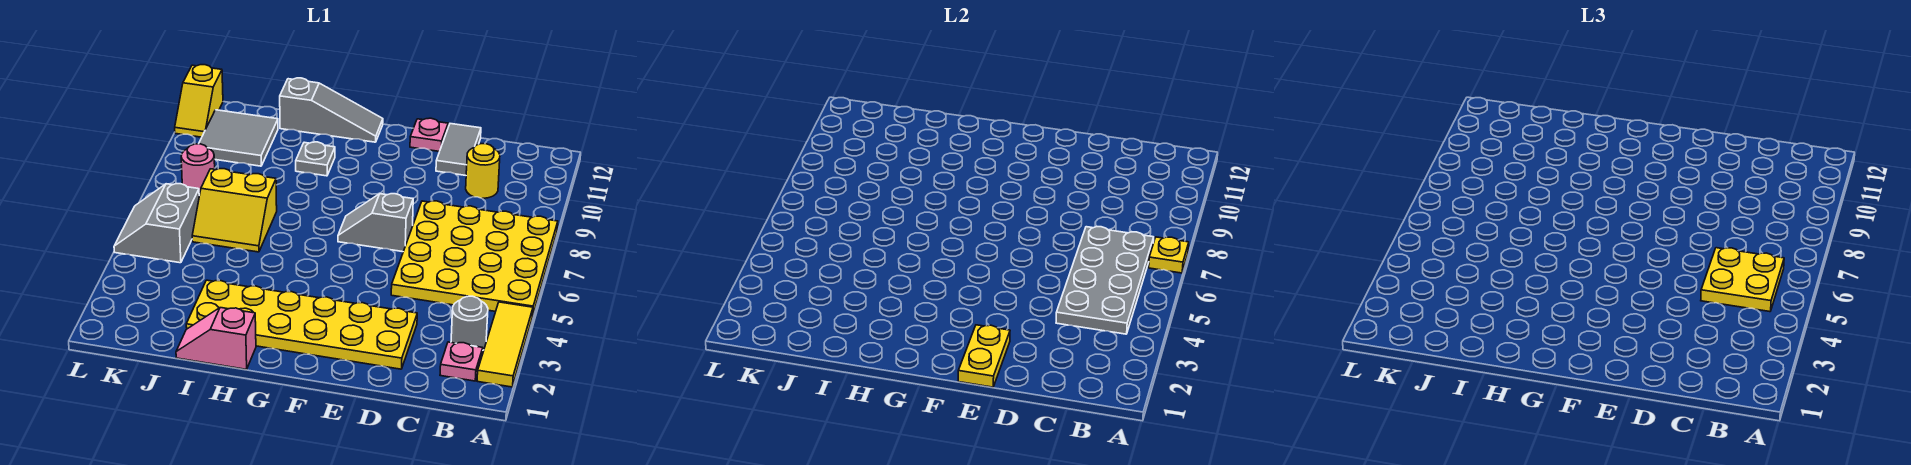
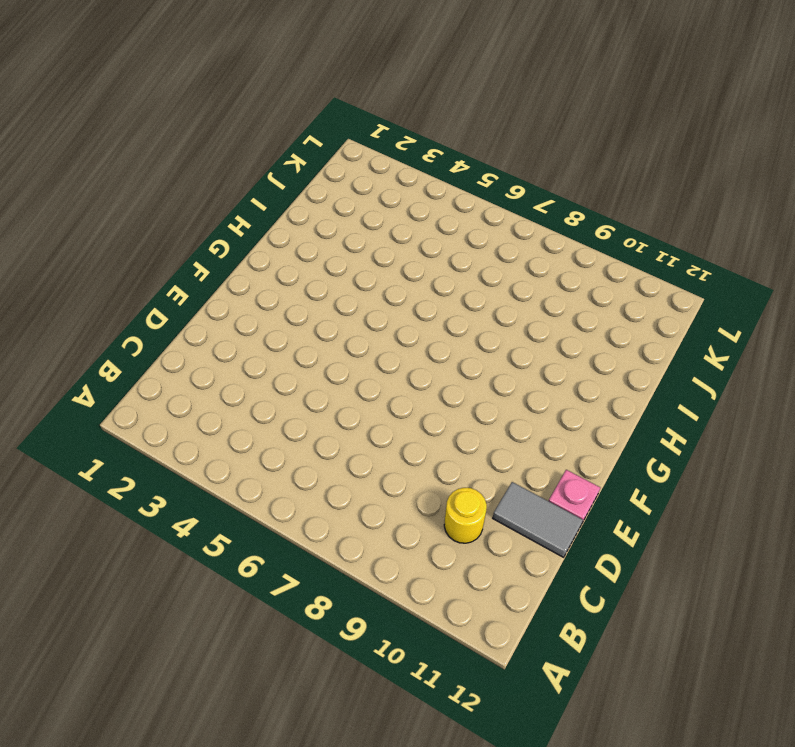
none -> yellow tile A2:A4 level 1
none -> yellow plate A5:D8 level 1
none -> pink plate B2 level 1

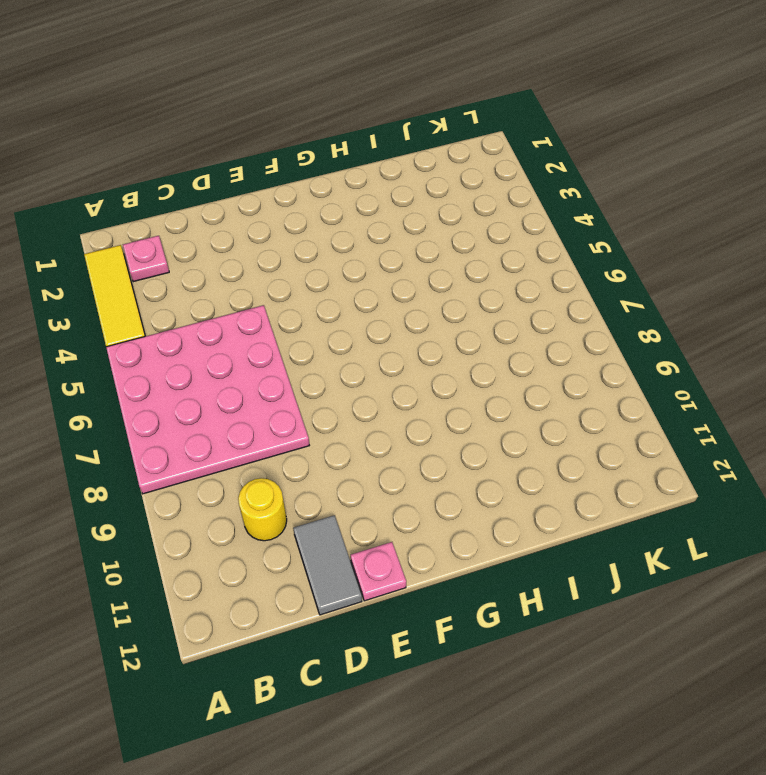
pink plate A5:D8 level 1 -> yellow plate A5:D8 level 1
none -> grey round brick B3 level 1
none -> yellow plate D2:I3 level 1
none -> grey slope E7:F7 level 1 top E

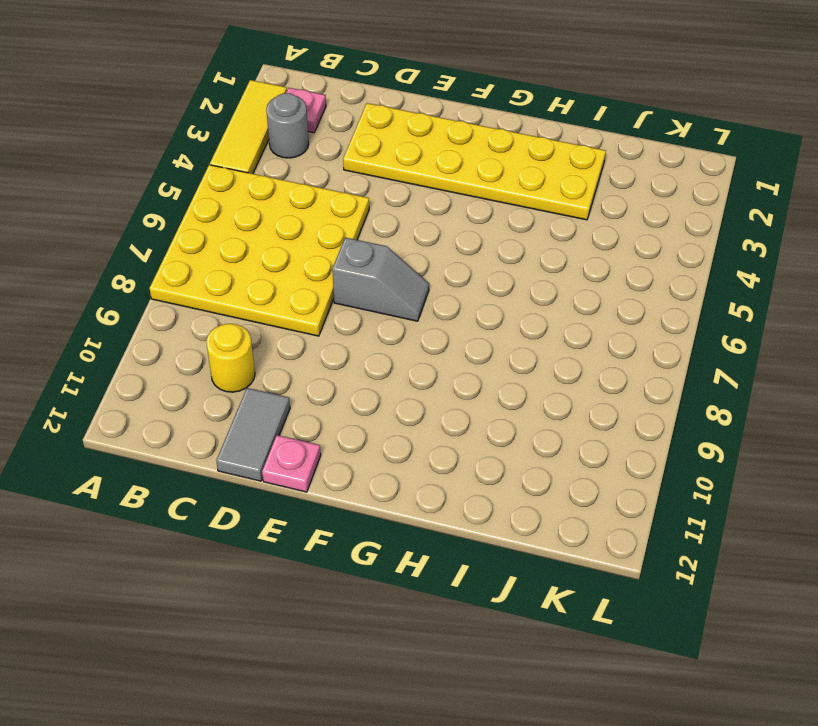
none -> grey slope G12:I12 level 1 top I
none -> pink slope H1:I1 level 1 top H
none -> grey plate H10 level 1

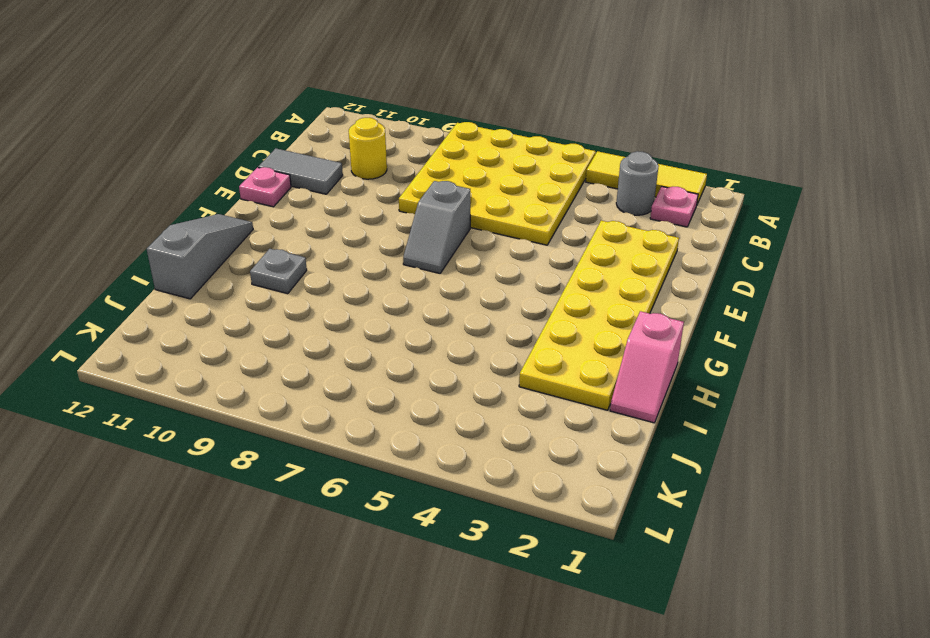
none -> yellow slope I6:J7 level 1 top 7
none -> grey tile J10:K11 level 1
none -> grey slope K5:L6 level 1 top K

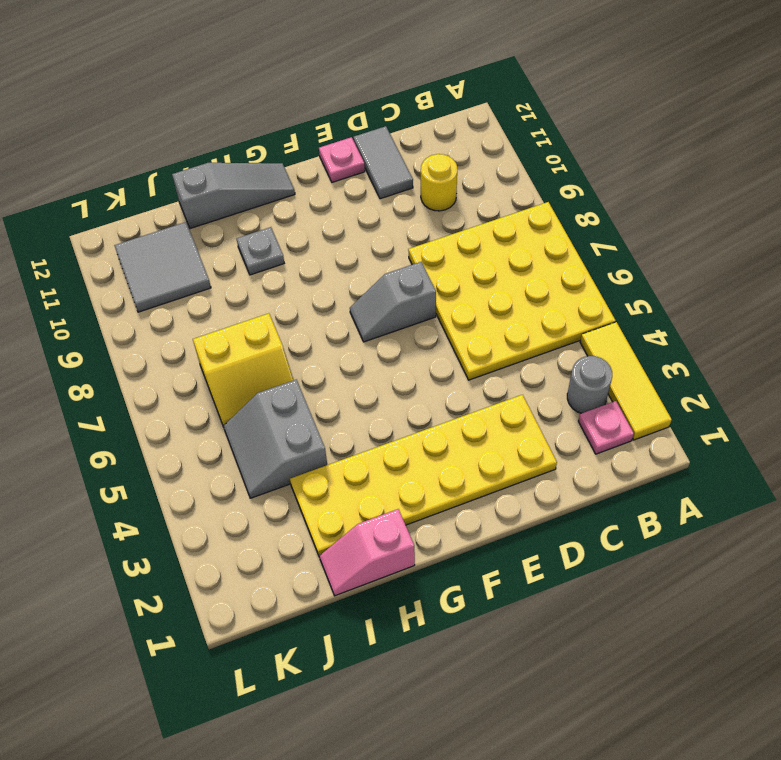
grey slope I4:J5 level 1 top I -> grey slope K5:L6 level 1 top K
none -> pink round brick K8 level 1
none -> yellow slope L11:L12 level 1 top 12
none -> yellow plate A7 level 2

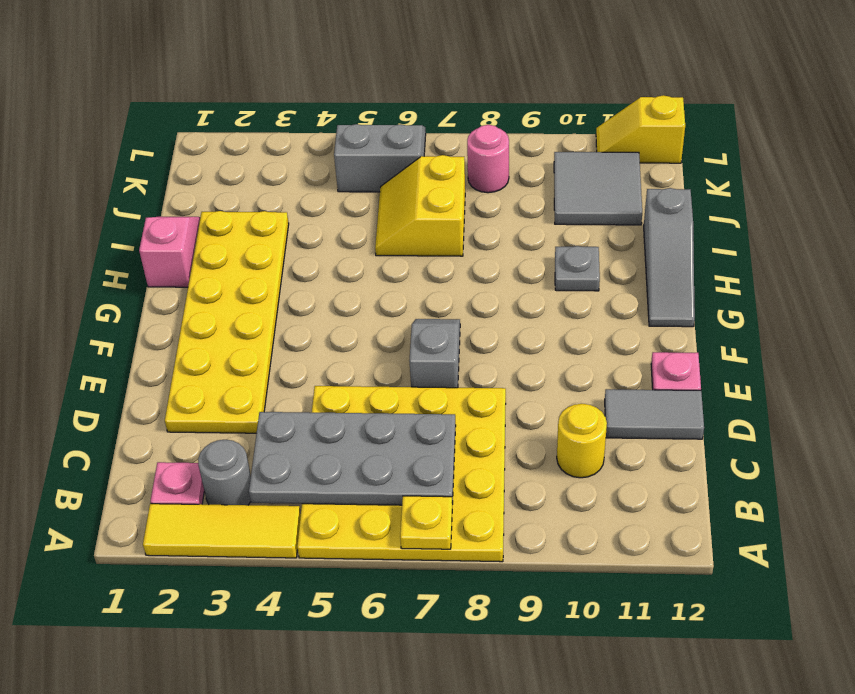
none -> yellow plate E1:E2 level 2
none -> yellow plate B5:C6 level 3

